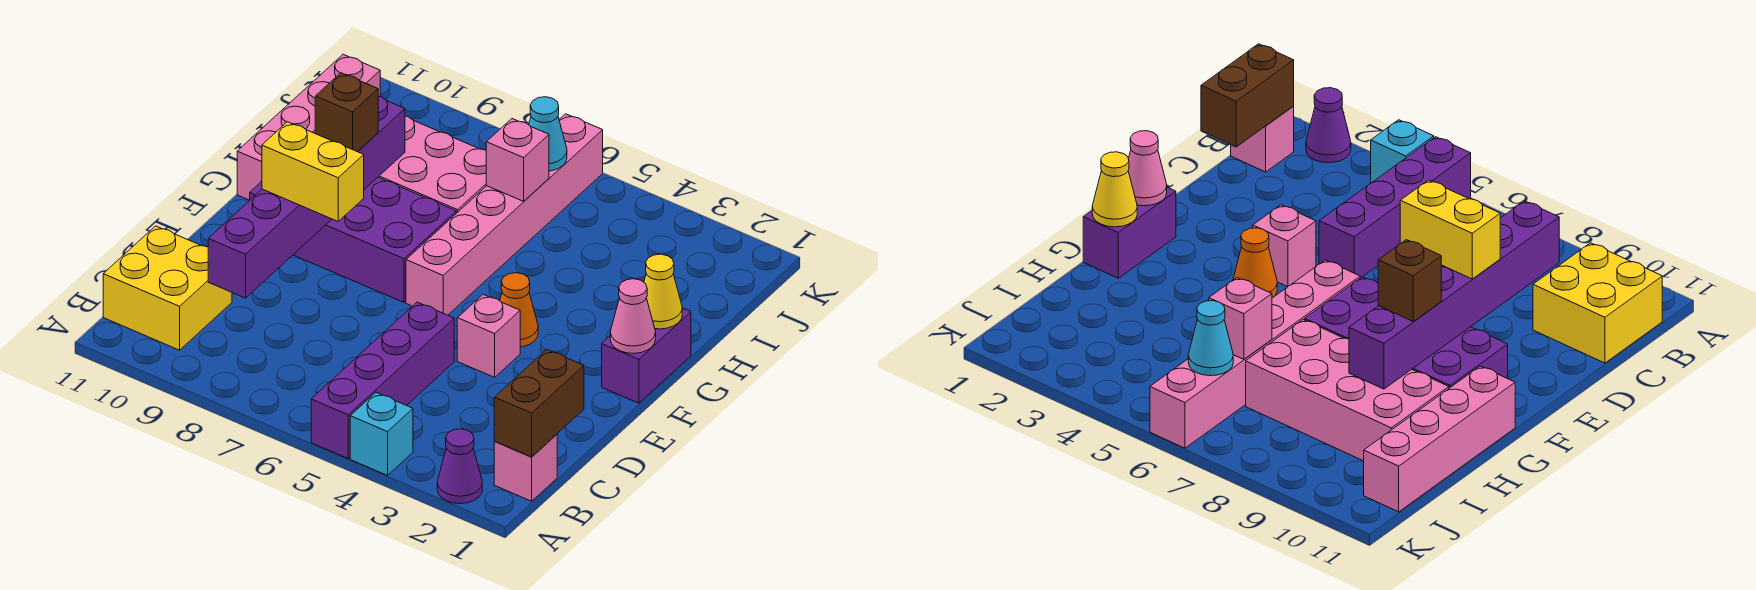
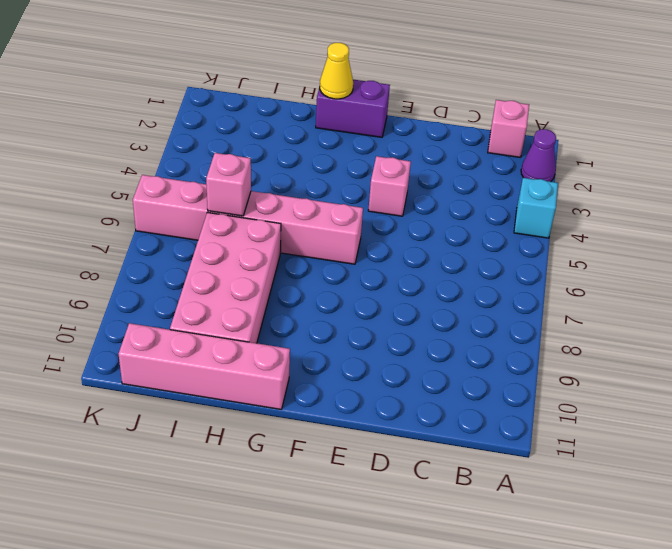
none -> purple brick A5:D5 level 1
none -> yellow brick B10:C11 level 1
none -> orange cone F4 level 1

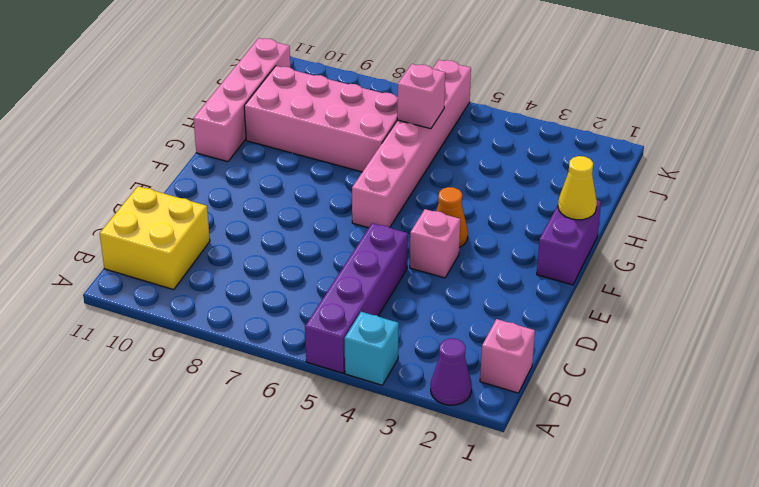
none -> purple brick F7:G10 level 1
none -> brown brick B1:C1 level 2
none -> purple brick C9:H9 level 2

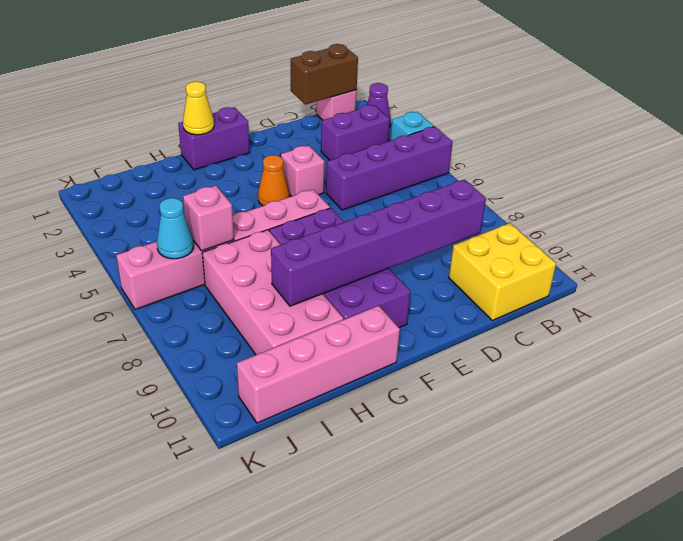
purple brick B3:C3 level 1 -> none
none -> pink cone F1 level 2
none -> yellow brick E8:E9 level 3
none -> brown brick G9 level 3

